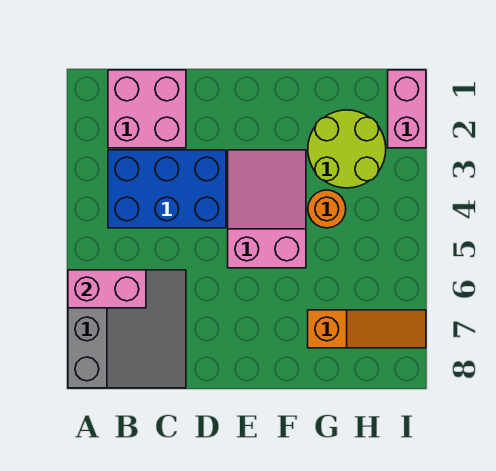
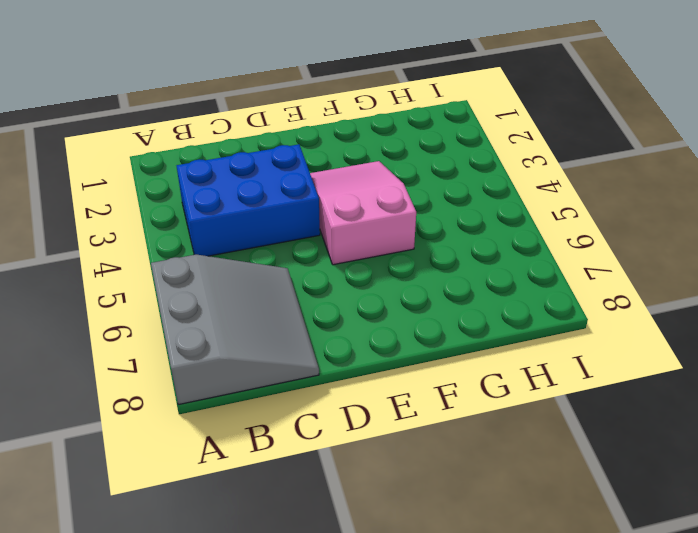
none -> pink brick B1:C2 level 1
none -> lime round brick G2:H3 level 1

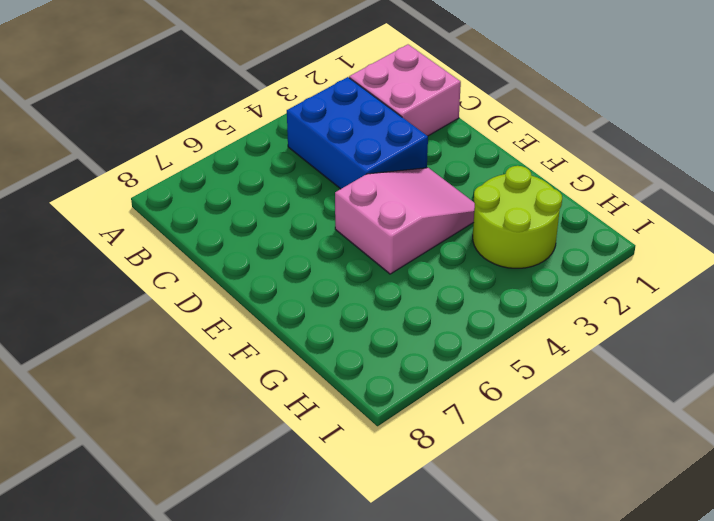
none -> grey slope A6:C8 level 1 top A
none -> orange round brick G4 level 1

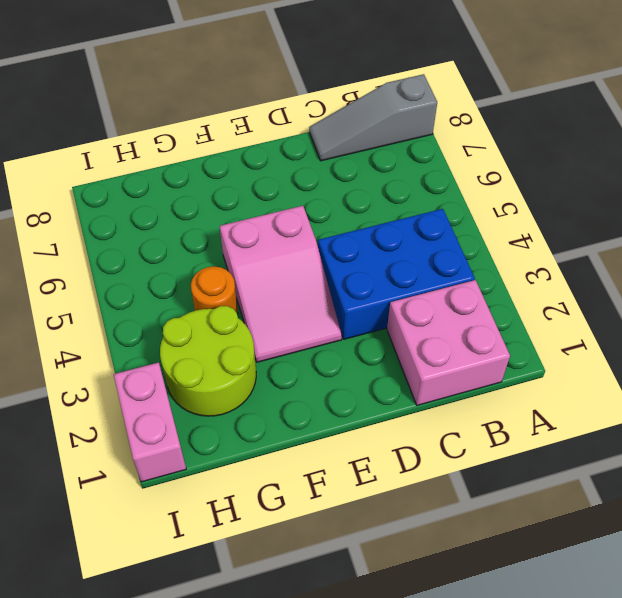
grey slope A8:C8 level 1 top A -> grey slope A6:C8 level 1 top A
none -> orange slope G7:I7 level 1 top G
none -> pink brick A6:B6 level 2

